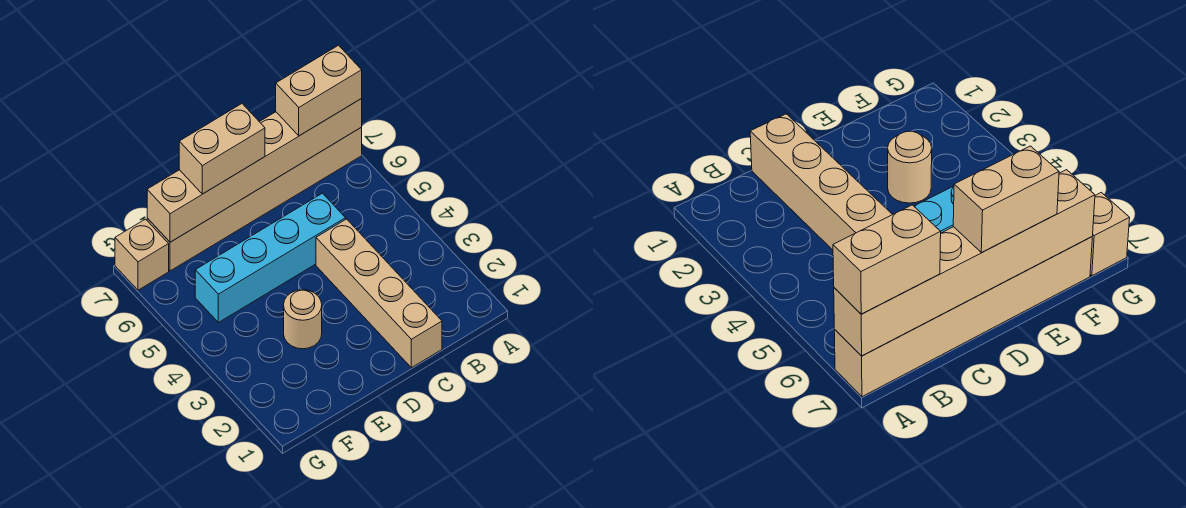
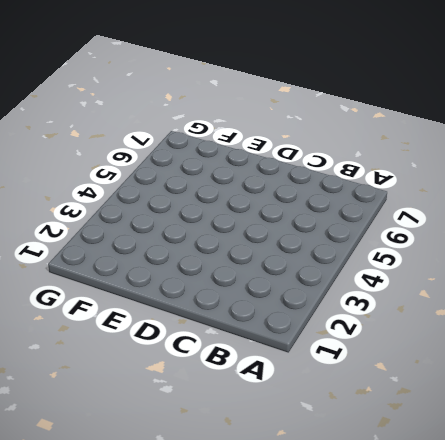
none -> tan brick A7:F7 level 1
none -> tan brick C1:C4 level 1

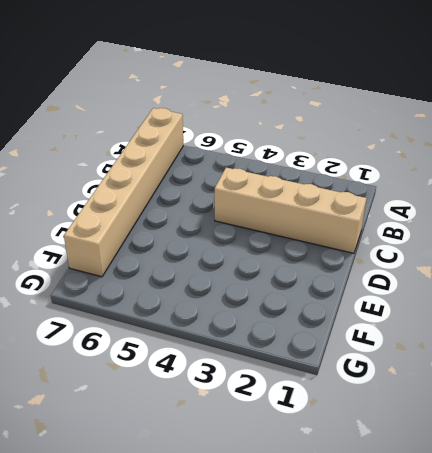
none -> cyan brick C5:F5 level 1
none -> tan round brick E3 level 1

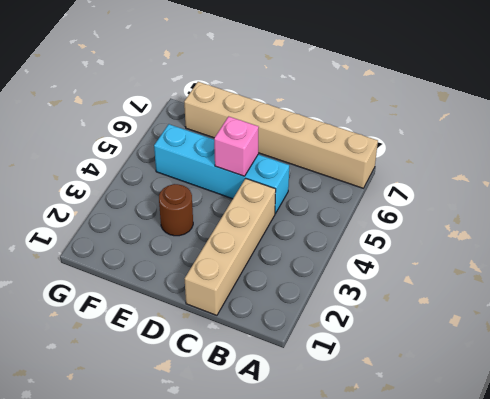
pink brick D5 level 2 -> none
brown round brick E3 level 1 -> tan round brick E3 level 1
none -> tan brick G7 level 1
none -> tan brick A7:F7 level 2

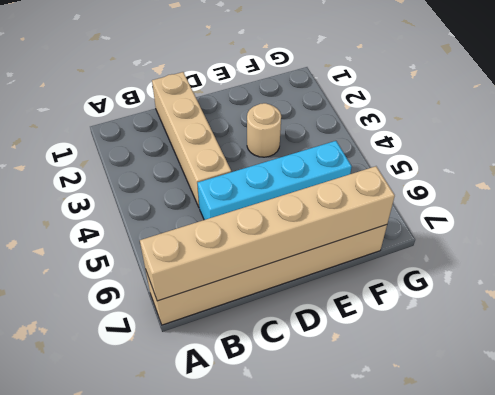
none -> tan brick G7 level 1
none -> tan brick A7:B7 level 3

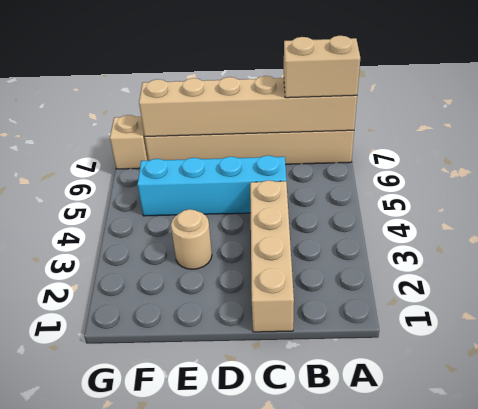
none -> tan brick D7:E7 level 3

